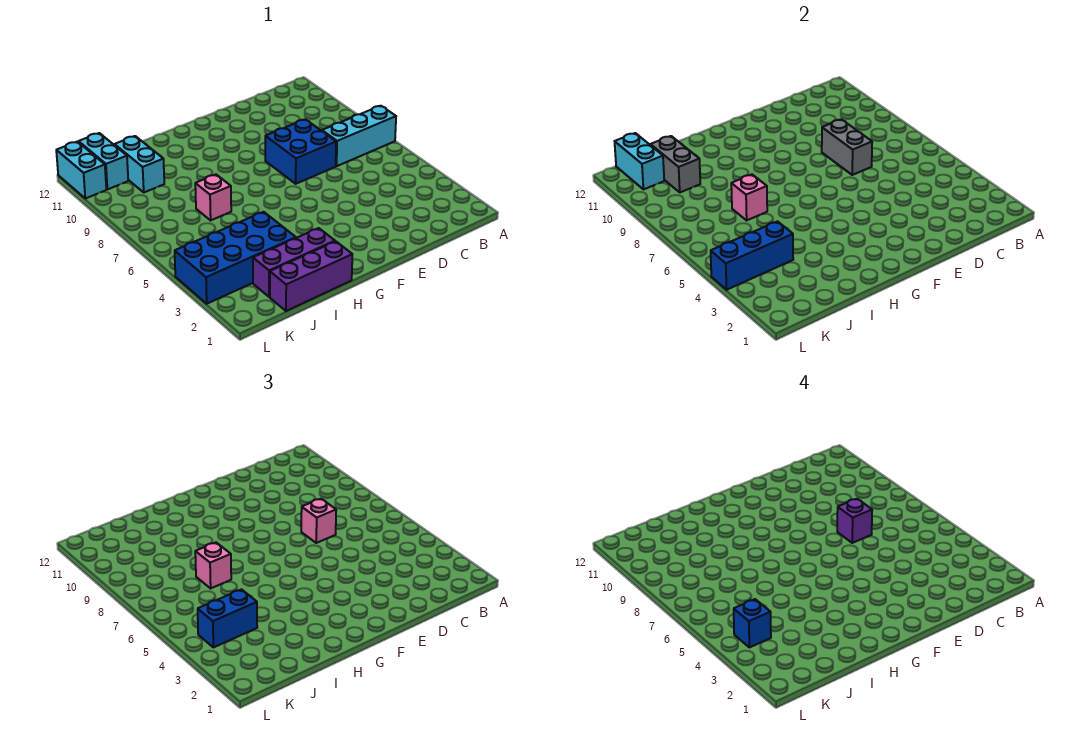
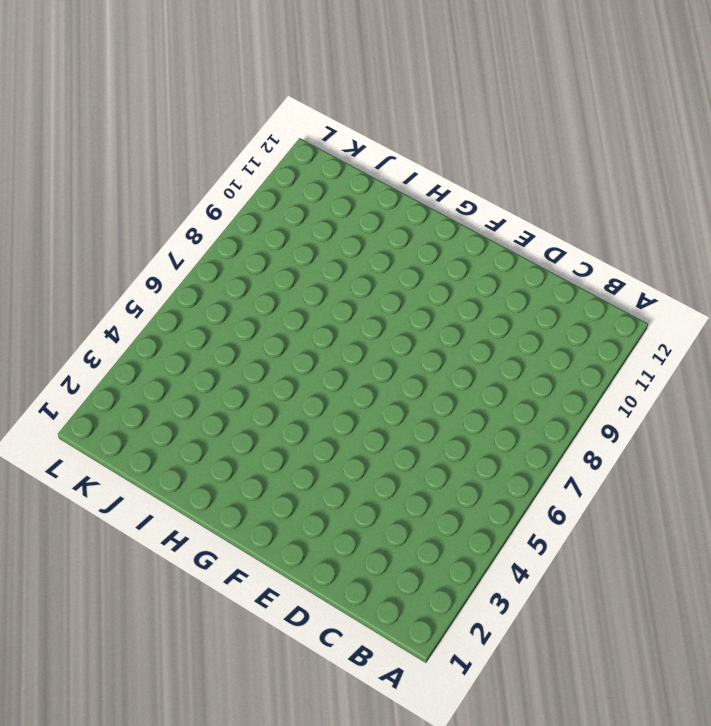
none -> cyan brick A7:C7 level 1
none -> blue brick D7:E8 level 1
none -> purple brick H1:J1 level 1

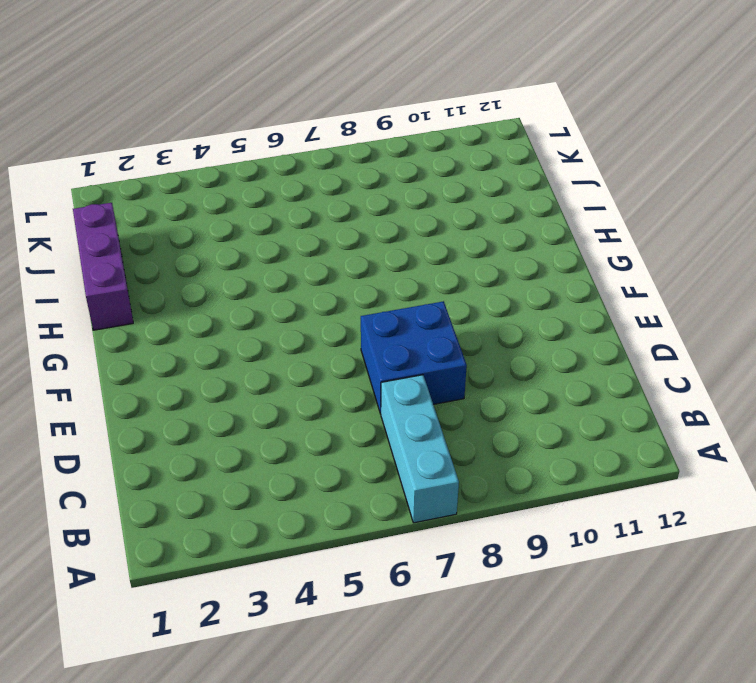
none -> purple brick H2:J2 level 1
none -> blue brick I3:L4 level 1
none -> pink brick I7 level 1

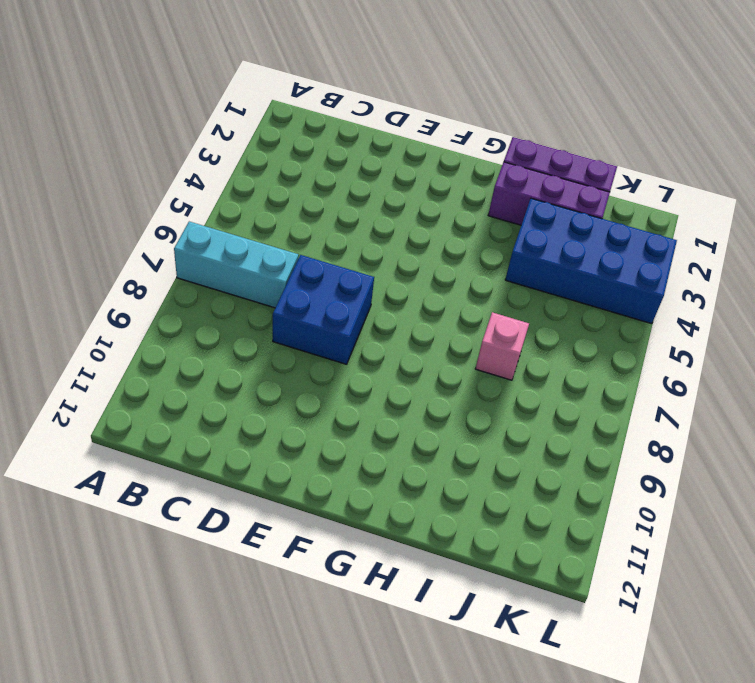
none -> cyan brick J10:J11 level 1
none -> cyan brick K11:K12 level 1
none -> cyan brick L11:L12 level 1

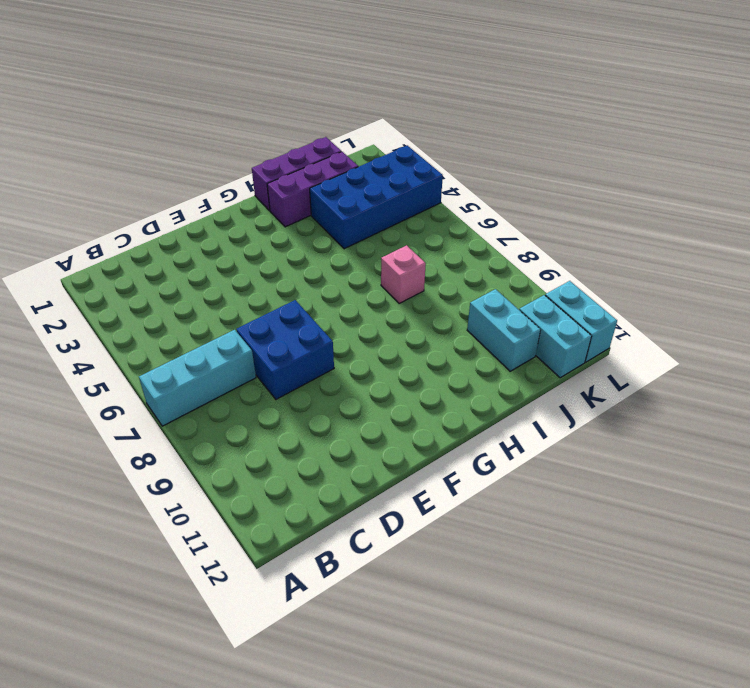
none -> grey brick D7:D8 level 2
none -> pink brick I7 level 2
none -> blue brick J4:L4 level 2

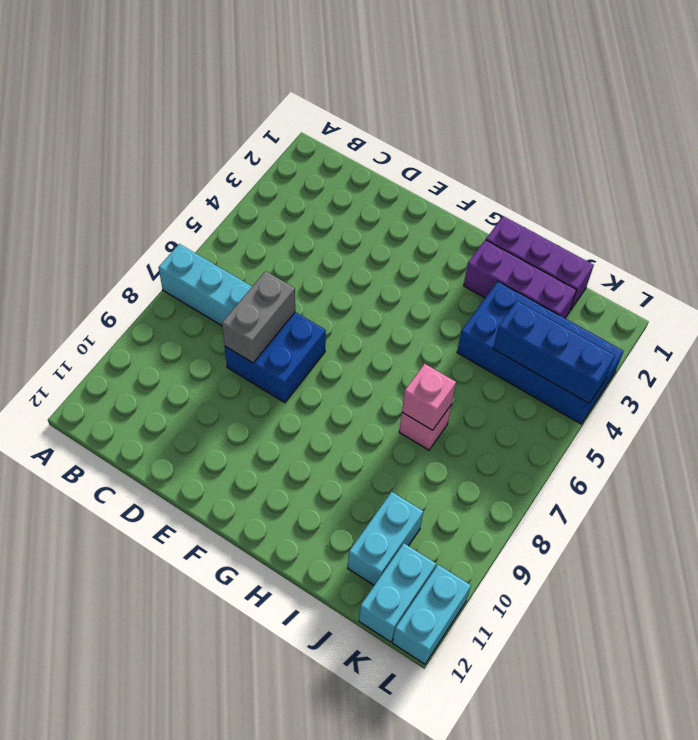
none -> grey brick J10:J11 level 2
none -> cyan brick K11:K12 level 2
none -> pink brick D7 level 3

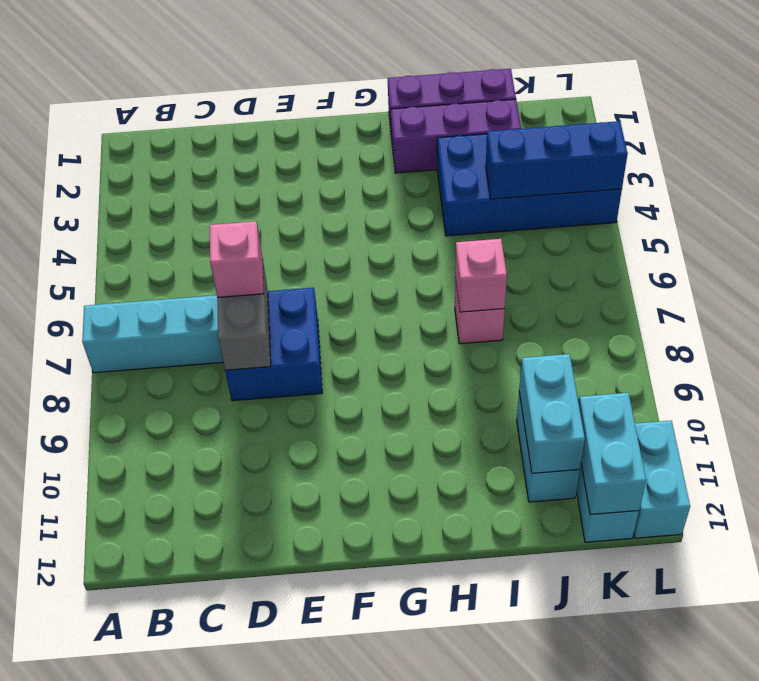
cyan brick J10:J11 level 2 -> grey brick J10:J11 level 2
none -> pink brick I7 level 3
none -> blue brick J4:K4 level 3
none -> purple brick D7 level 4

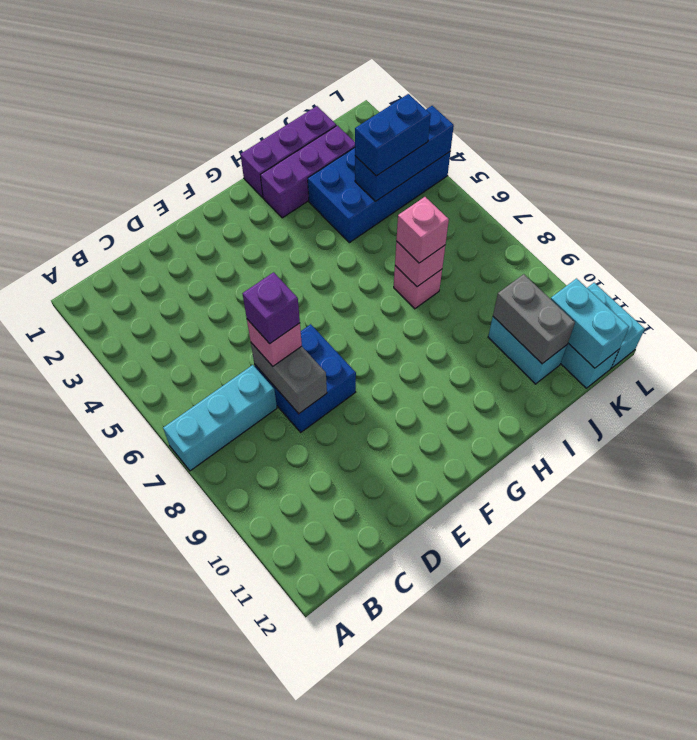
none -> blue brick K4 level 4

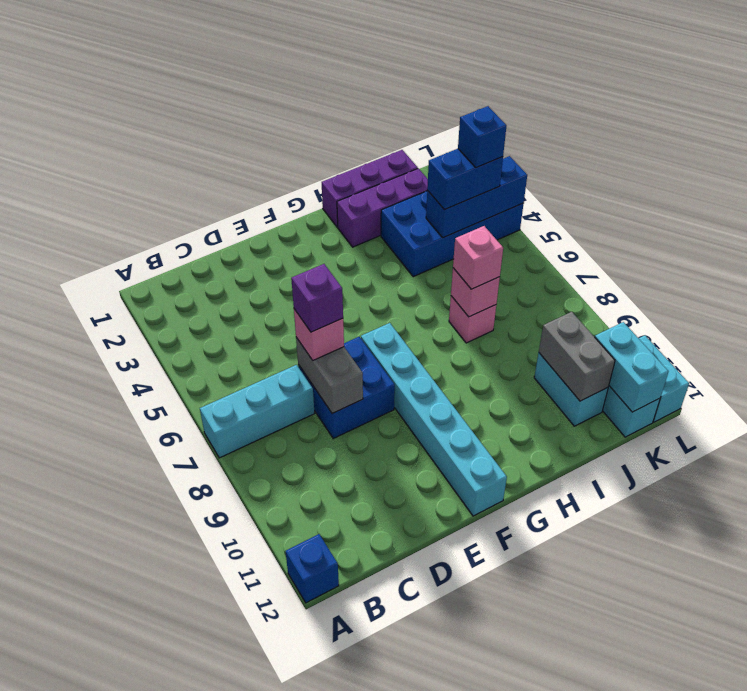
blue brick A12 level 1 -> none
cyan brick F7:F12 level 1 -> none

